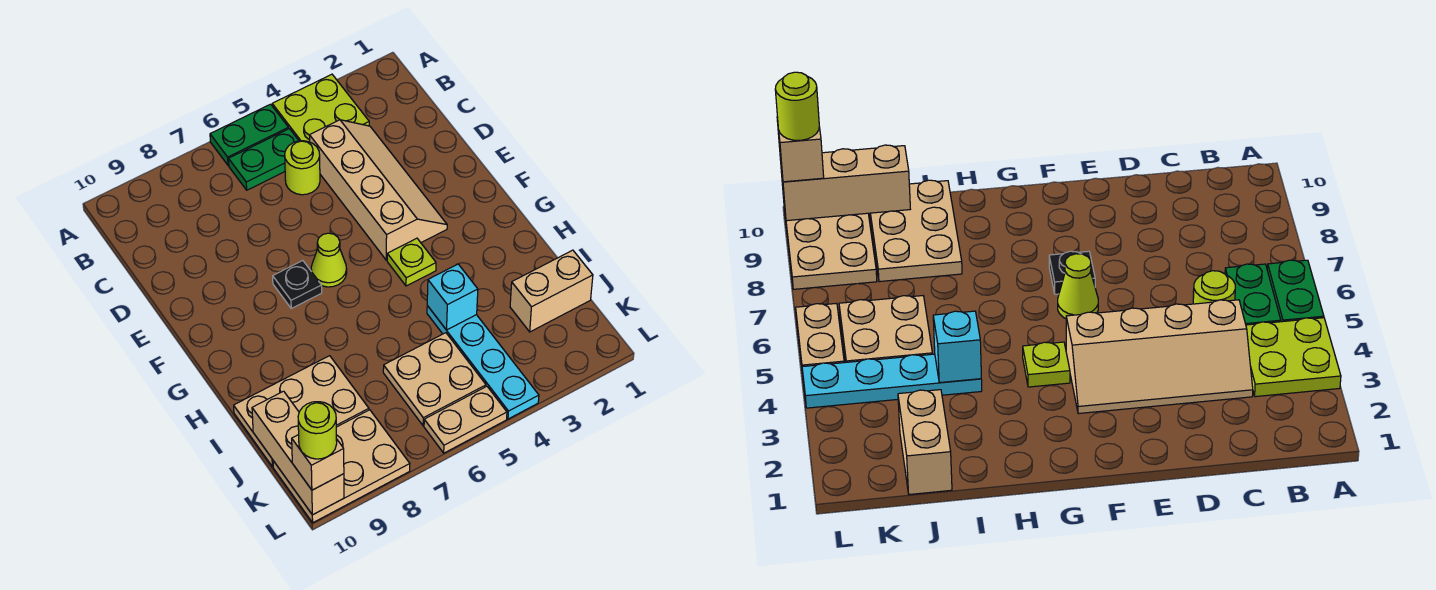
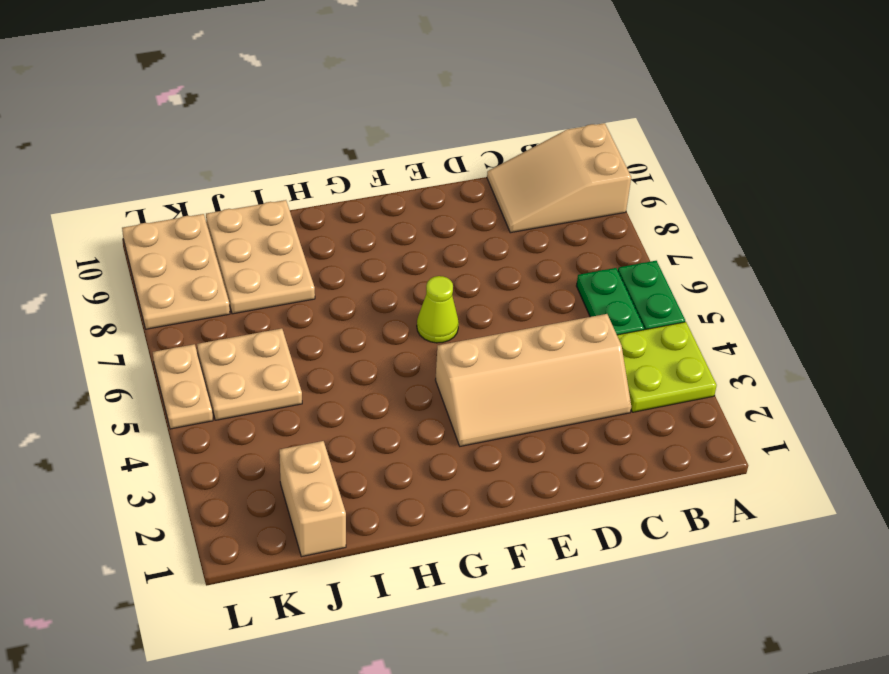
tan slope A9:C10 level 1 top A -> none
none -> lime round brick C5 level 1
none -> black plate F7 level 1
none -> lime plate G4 level 1

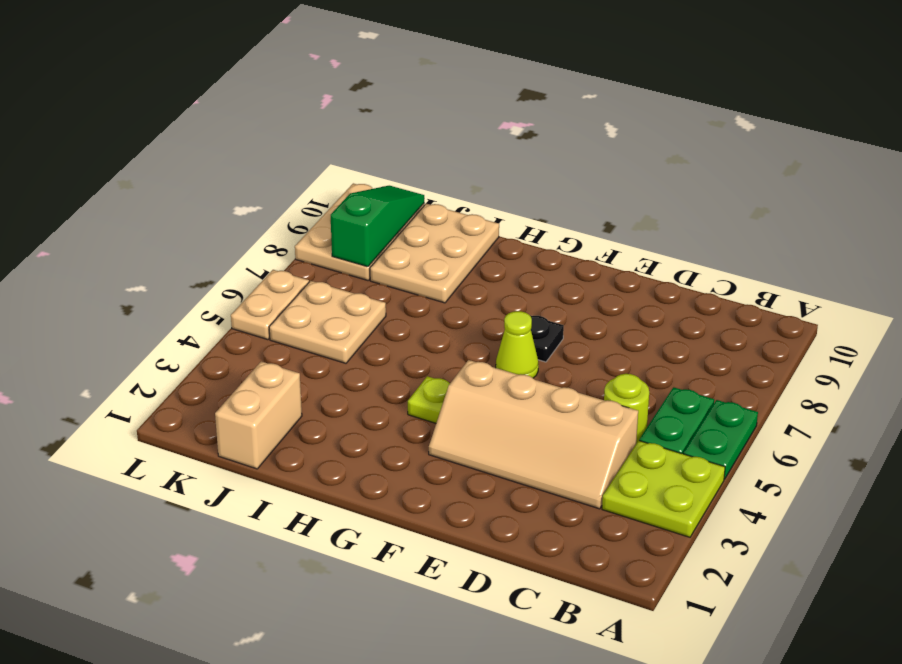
green slope K8:K10 level 2 top 8 -> tan brick J10:L10 level 2
none -> cyan plate I4:L4 level 1
none -> cyan brick I4 level 2
none -> tan brick L10 level 3

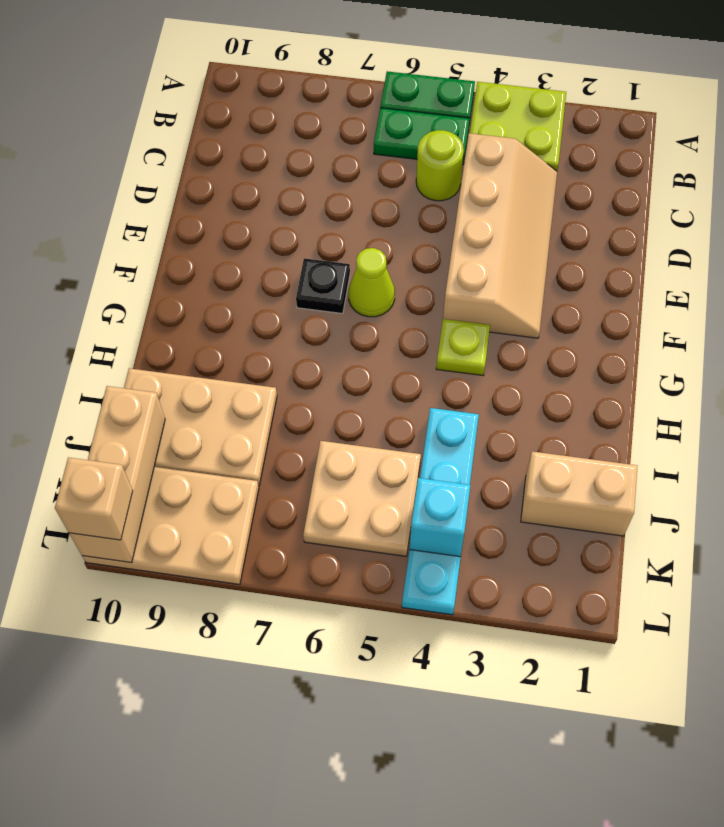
cyan brick K4 level 2 -> cyan brick I4 level 2
none -> tan plate L5:L6 level 1
none -> lime round brick L10 level 4

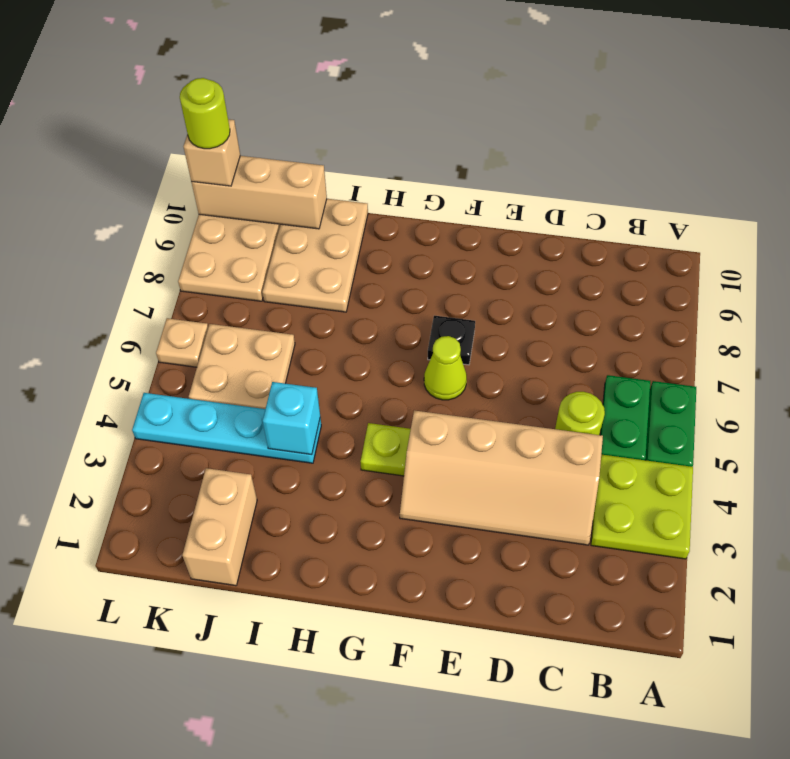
tan plate L6 level 1 -> tan plate L5:L6 level 1

